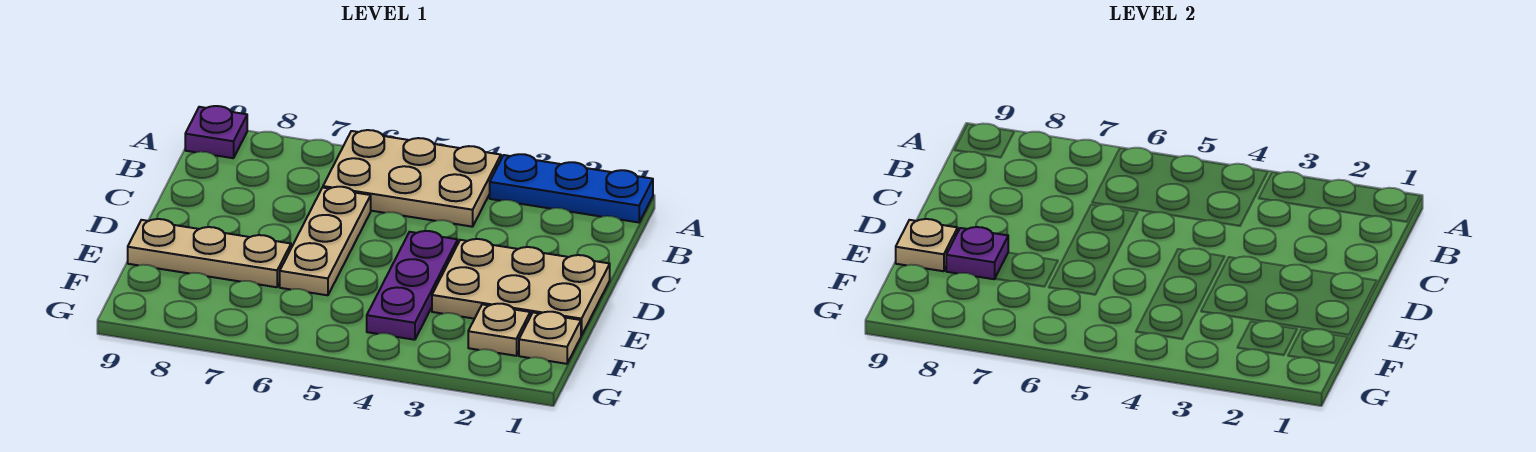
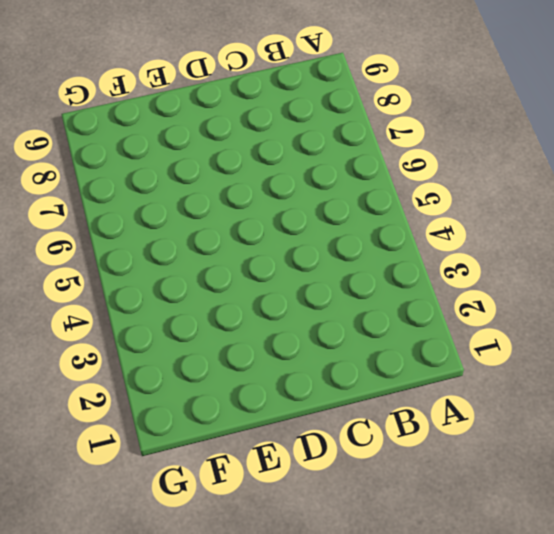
none -> blue plate A1:A3 level 1
none -> tan plate A4:B6 level 1

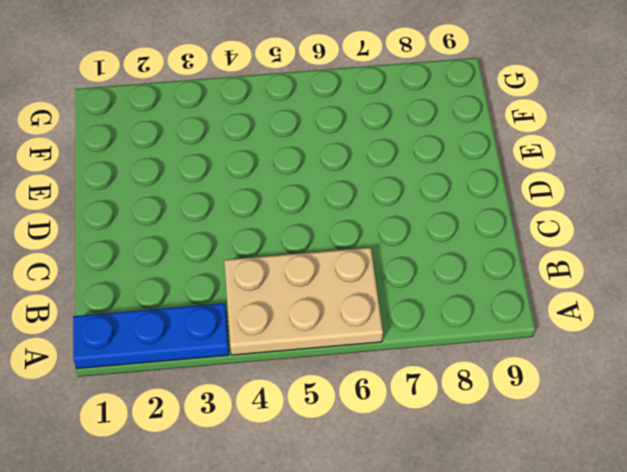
none -> purple plate A9 level 1
none -> tan plate C6:E6 level 1

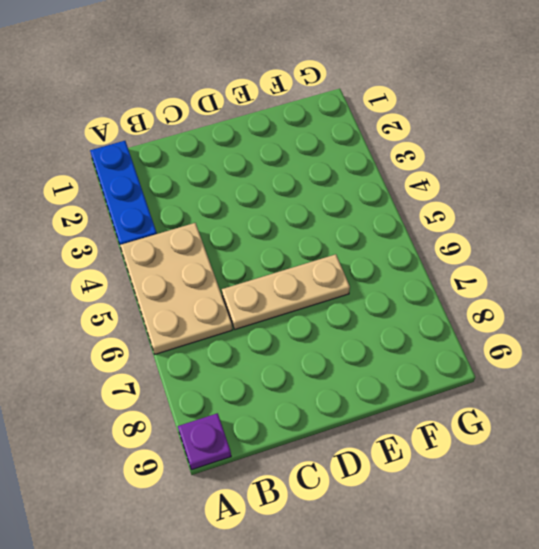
none -> tan plate D1:E3 level 1
none -> purple plate D4:F4 level 1

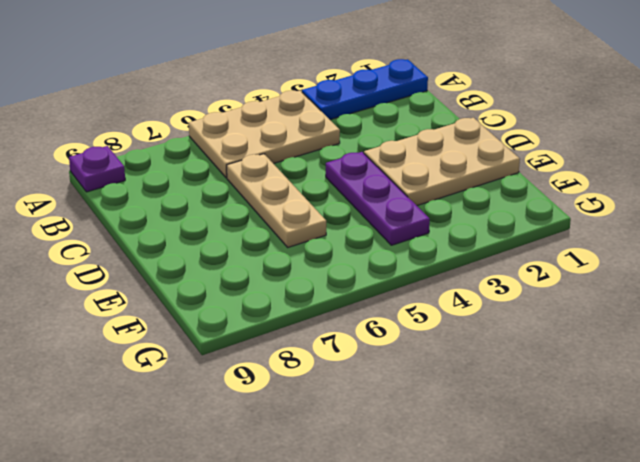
none -> tan plate E7:E9 level 1
none -> tan plate F1 level 1

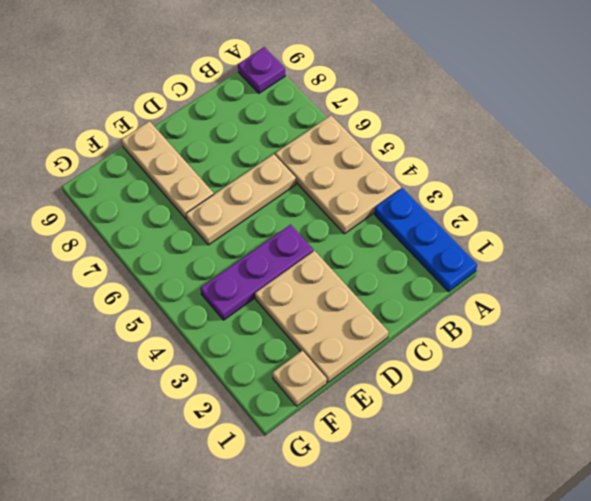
none -> tan plate F2 level 1
none -> purple plate E8 level 2

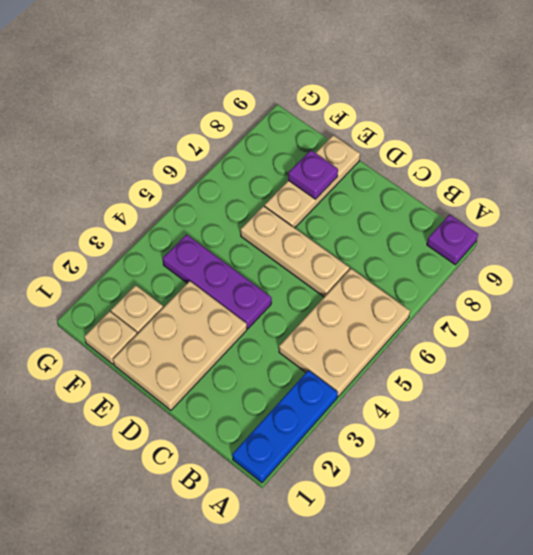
none -> tan plate E9 level 2

